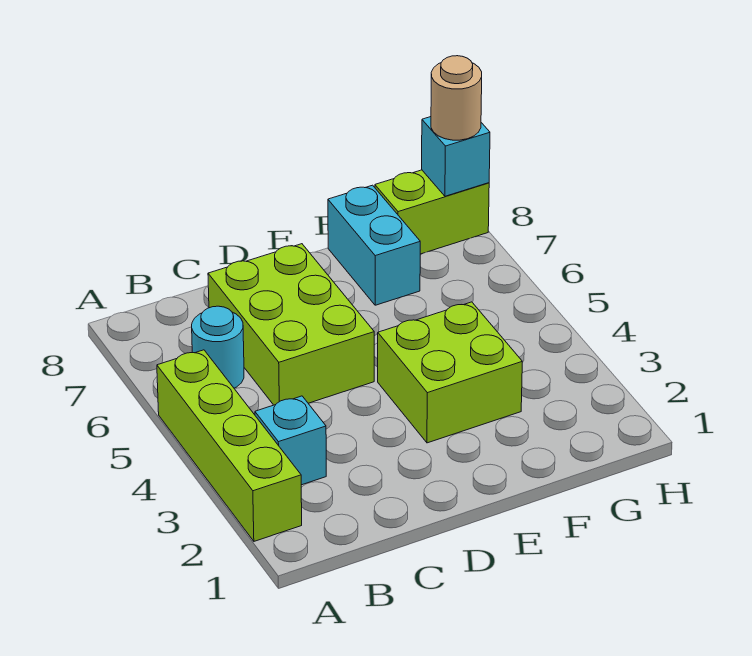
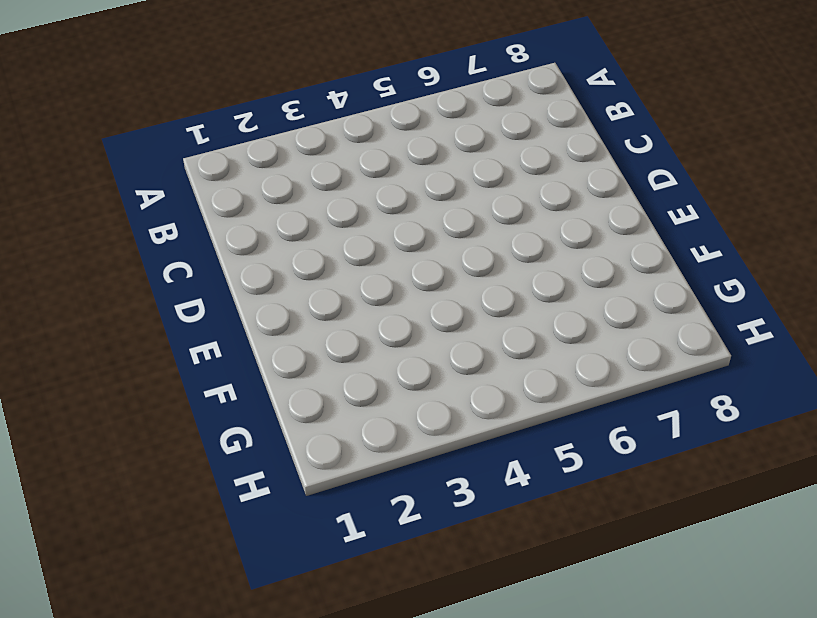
none -> lime brick A2:A5 level 1
none -> cyan brick B3 level 1

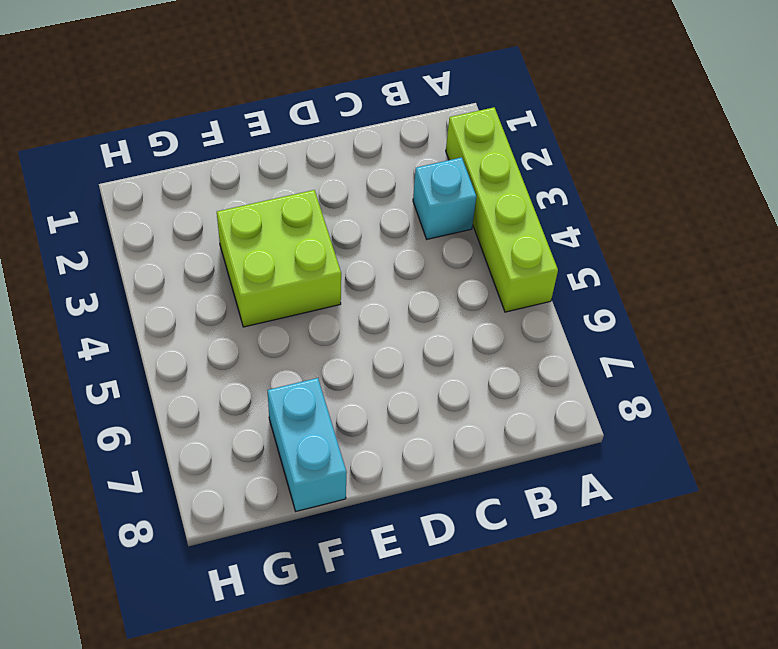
none -> cyan round brick B6 level 1
none -> lime brick C5:D7 level 1

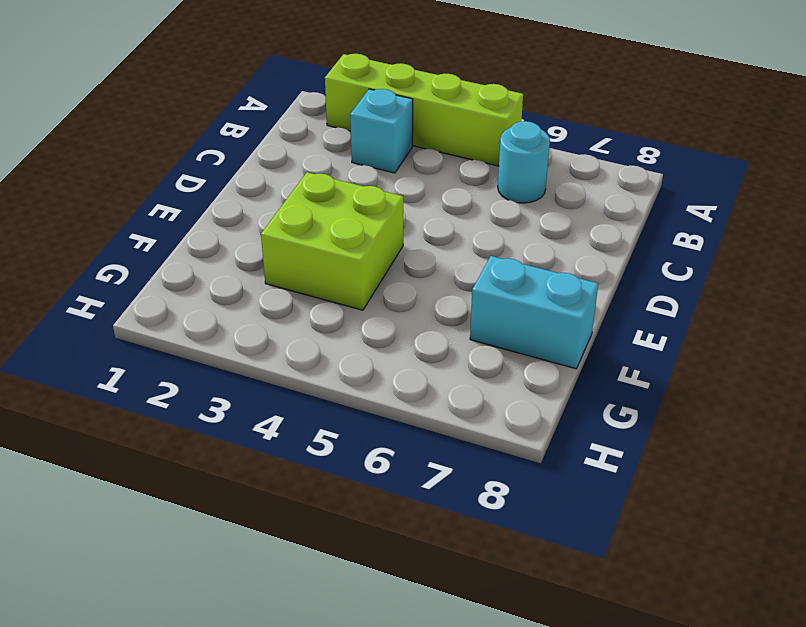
none -> lime brick C5:D7 level 1
none -> lime brick G8:H8 level 1

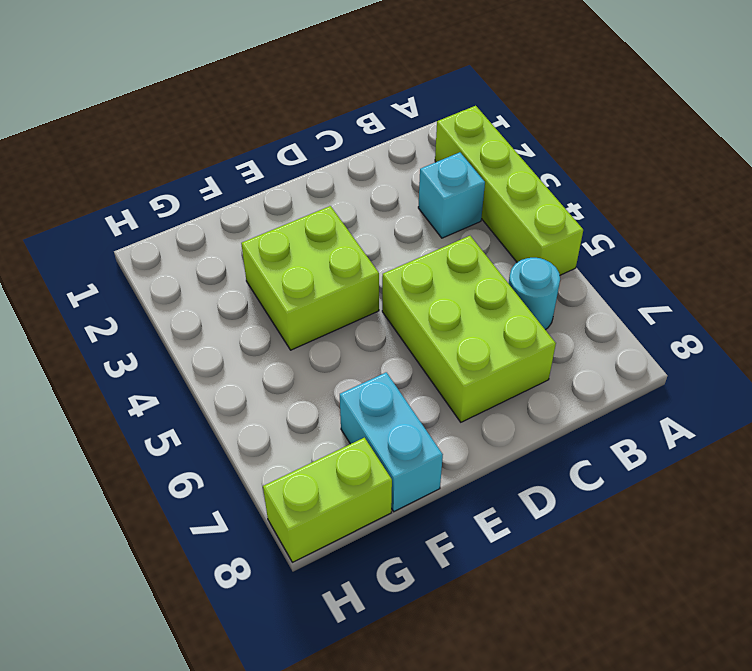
none -> cyan brick H8 level 2
none -> tan round brick H8 level 3

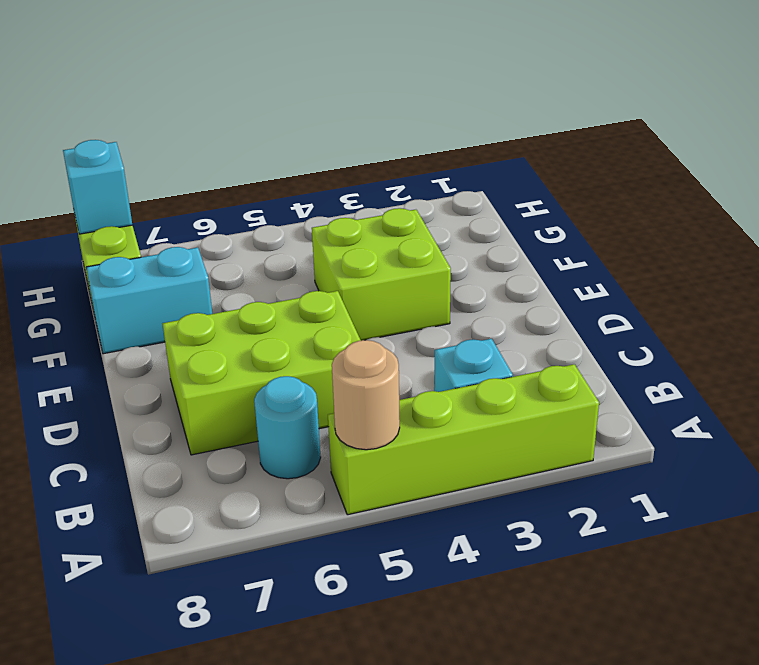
tan round brick A5 level 2 -> tan round brick H8 level 3

